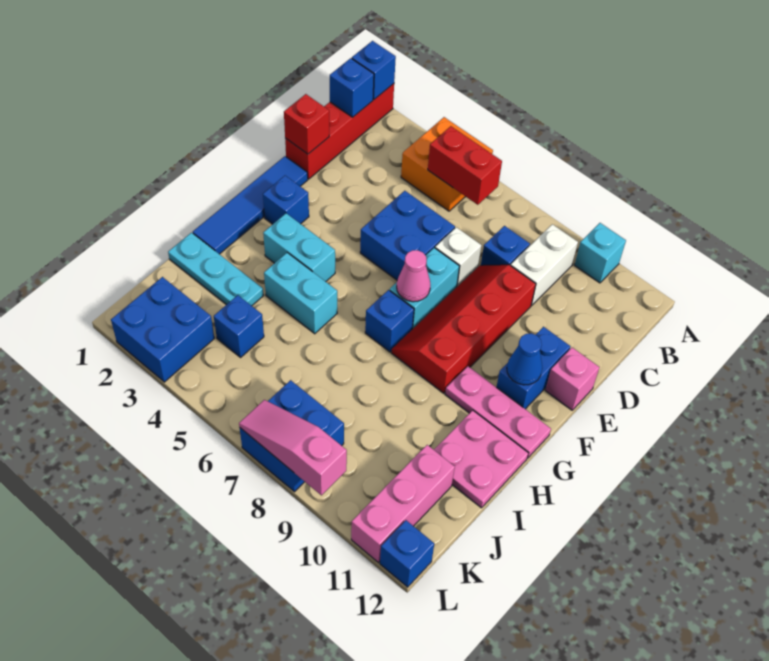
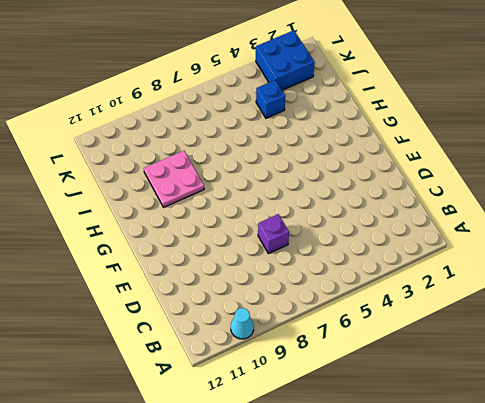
cyan cone A10 level 1 -> cyan brick A10 level 1
purple brick D7 level 1 -> white brick D7 level 1
pink plate H9:I10 level 1 -> pink plate H11:I12 level 1
none -> red brick A1:D1 level 1
none -> orange brick A4:B5 level 1
none -> white brick B9:C9 level 1
none -> blue brick C8 level 1

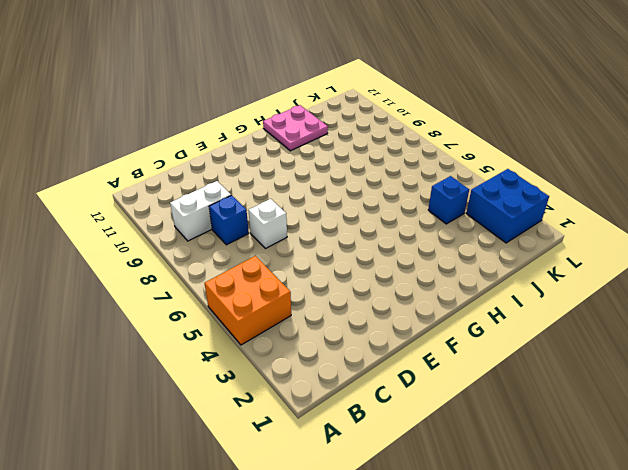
none -> red brick A1:D1 level 1
none -> cyan brick A10 level 1
none -> blue brick D5:E6 level 1
none -> red slope D8:G9 level 1 top 9

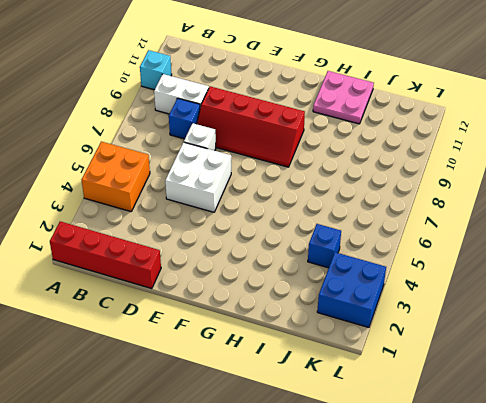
white brick D5:E6 level 1 -> blue brick D5:E6 level 1
none -> blue tile E1:H1 level 1
none -> cyan brick E7:F7 level 1
none -> blue brick E11:F11 level 1
none -> pink brick E12 level 1

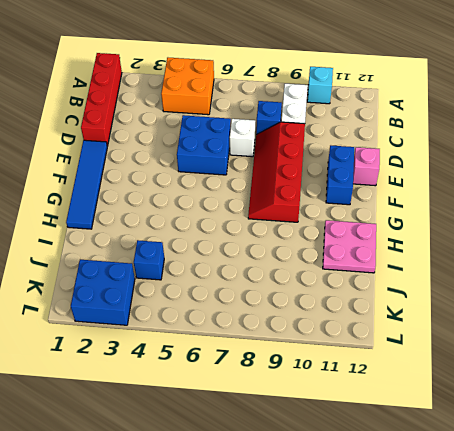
none -> cyan brick E7:F7 level 1
none -> blue brick F2 level 1
none -> cyan brick G3:G4 level 1
none -> blue brick G7 level 1

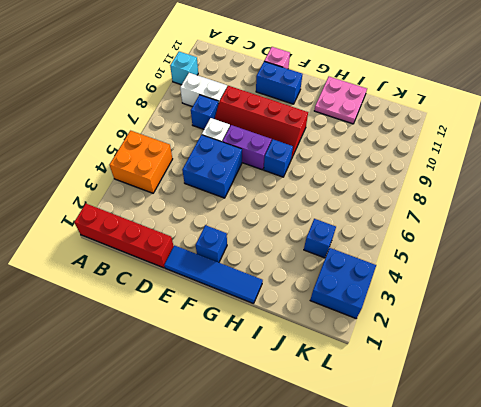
purple brick E7:F7 level 1 -> cyan brick E7:F7 level 1
none -> cyan brick G3:G4 level 1
none -> pink plate G10:G12 level 1
none -> cyan brick H4:H5 level 1
none -> cyan plate I1:I3 level 1

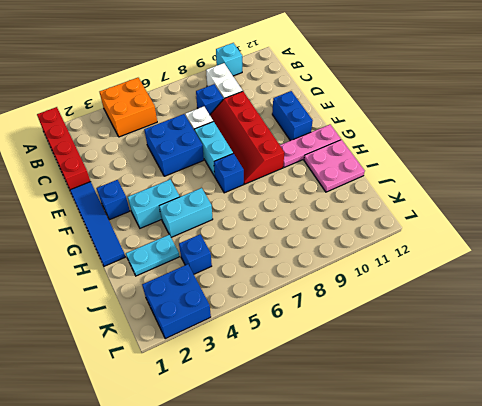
cyan plate I2:I3 level 1 -> cyan plate I1:I3 level 1
none -> pink brick E12 level 1
none -> pink brick J11:L11 level 1
none -> blue brick K7:L8 level 1
none -> blue brick L12 level 1

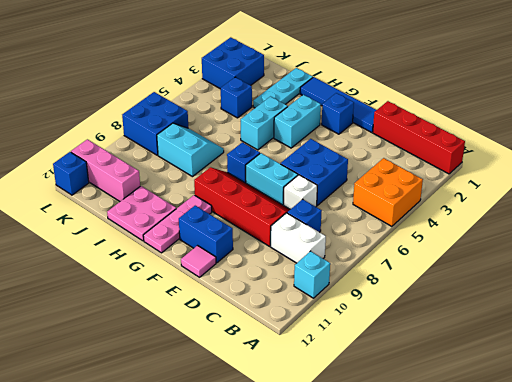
pink tile E12 level 1 -> pink brick E12 level 1
cyan slope I7:J8 level 1 top 8 -> none
none -> blue brick A1 level 2
none -> blue brick B1 level 2
none -> red brick B5:B6 level 2
none -> red brick D1 level 2

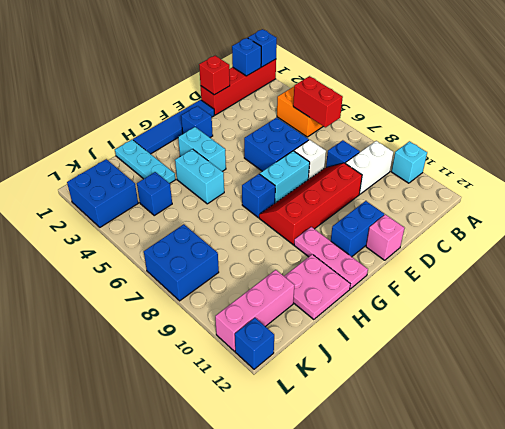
none -> pink cone F7 level 2
none -> blue cone F11 level 2
none -> pink slope L7:L9 level 2 top 9

